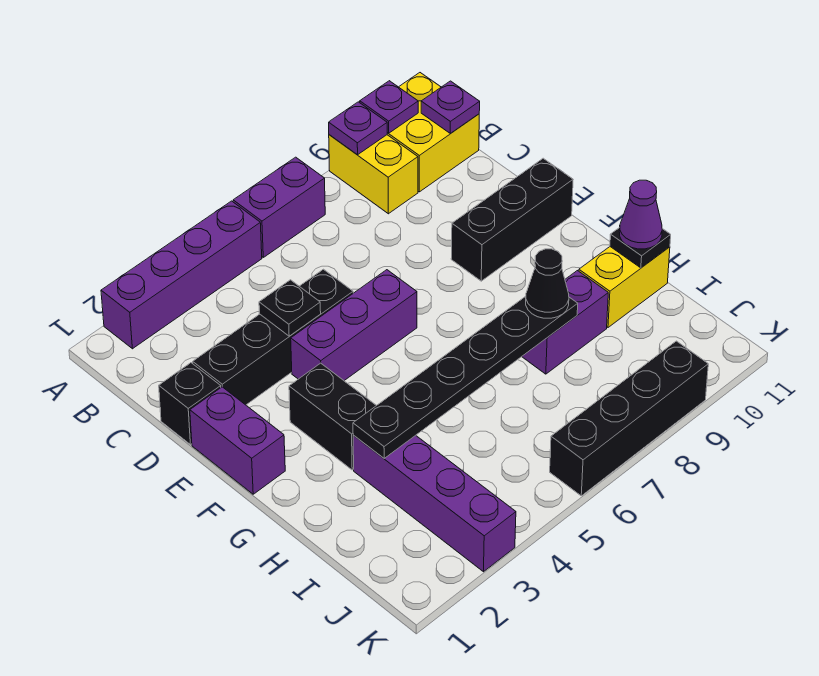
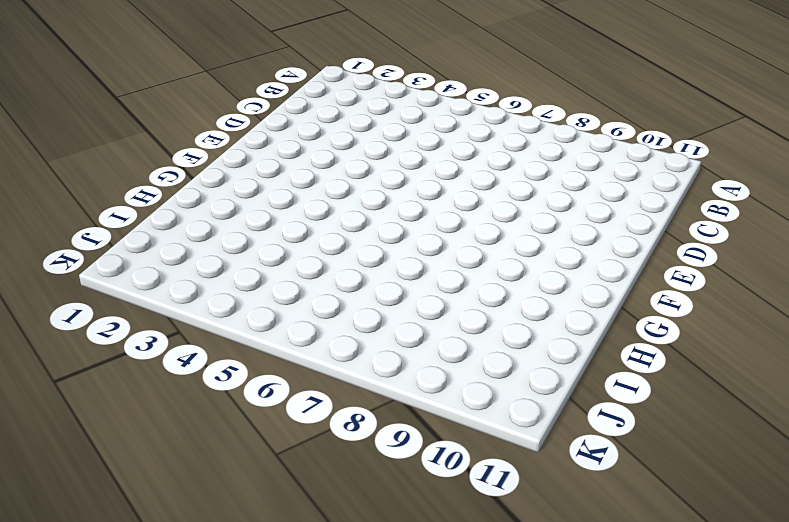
none -> purple brick A2:A5 level 1
none -> purple brick A6:A7 level 1
none -> yellow brick A9:B9 level 1

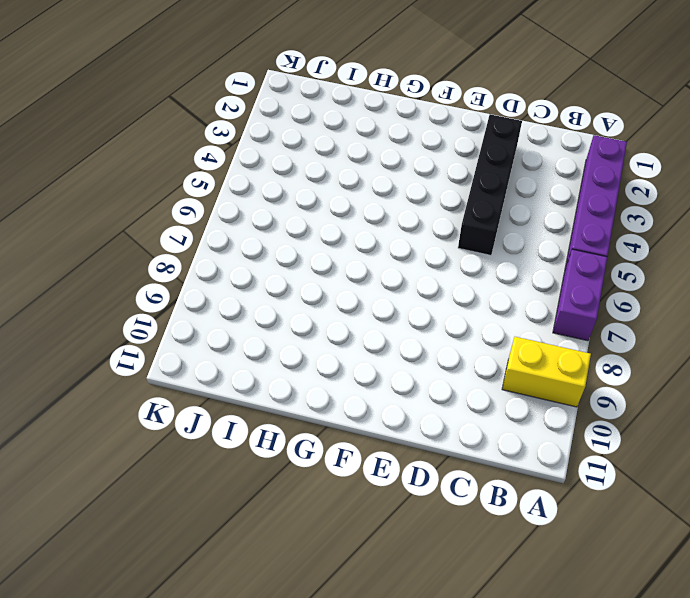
none -> yellow brick A10:B11 level 1
none -> black brick D1 level 1
none -> purple brick E1:F1 level 1

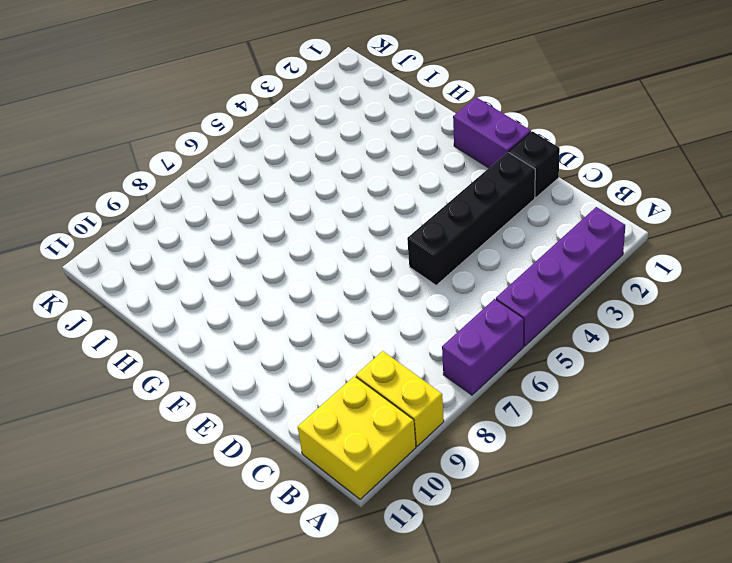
none -> purple brick E4:E6 level 1
none -> black brick E9:E11 level 1
none -> black brick F3:G3 level 1

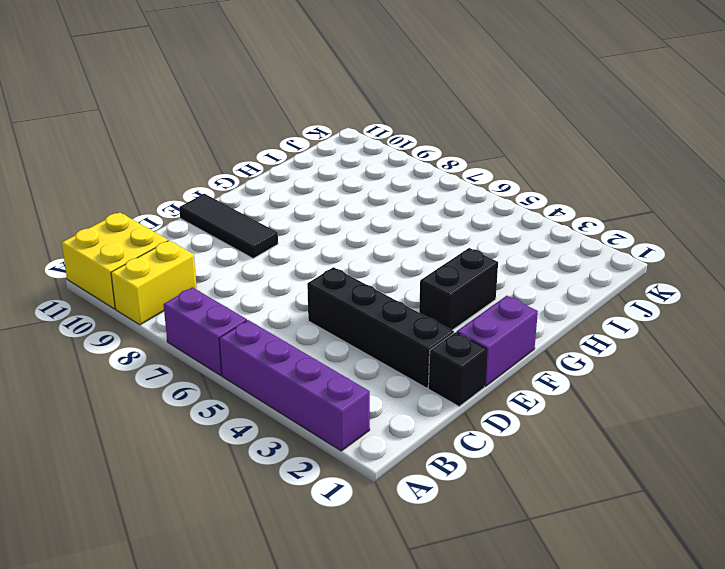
black tile E9:E11 level 1 -> black brick E9:E11 level 1
none -> purple brick E4:E6 level 1
none -> purple brick H3:K3 level 1
none -> purple brick H8:H9 level 1

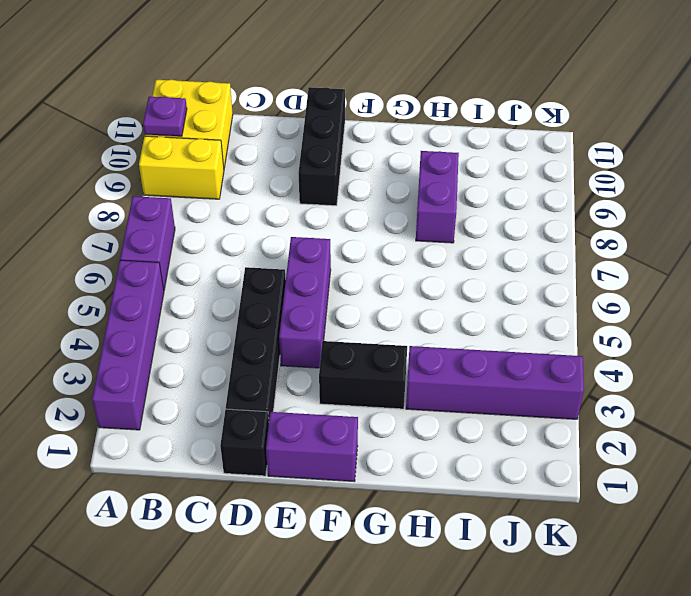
none -> yellow brick H10:H11 level 1
none -> black brick K6:K9 level 1
none -> purple plate A9 level 2

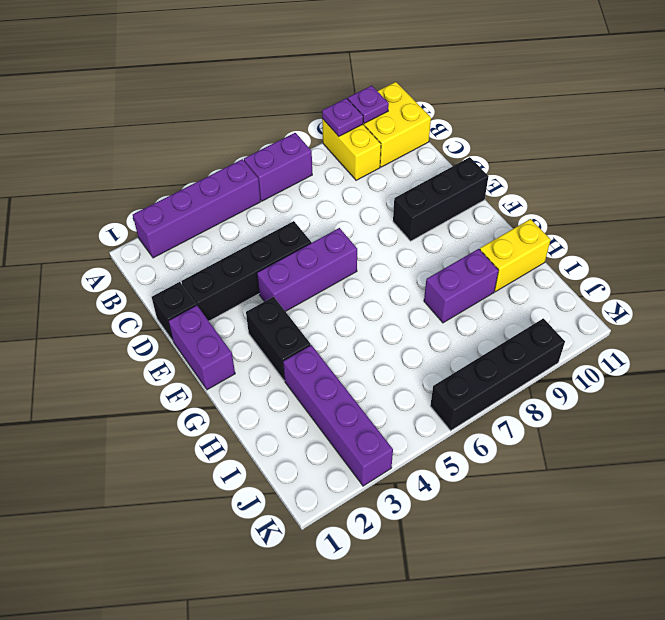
none -> purple plate B11 level 2
none -> black plate D4 level 2
none -> black plate H3:H8 level 2

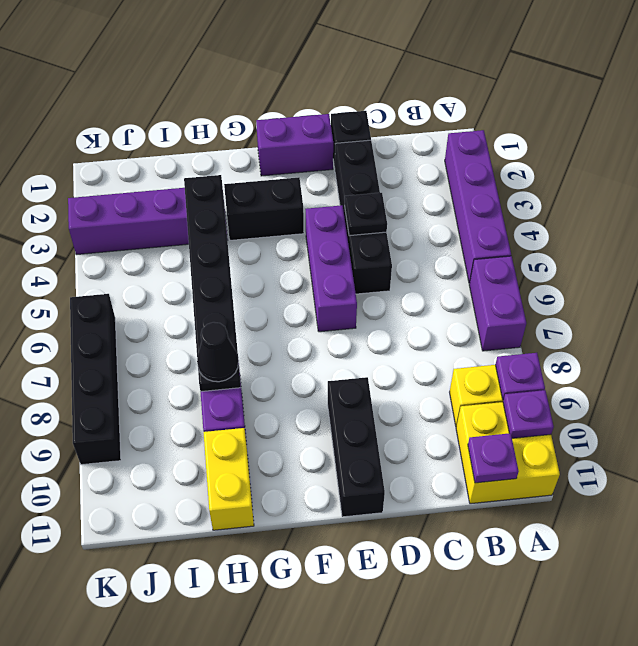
none -> black plate H11 level 2
none -> purple cone H11 level 3

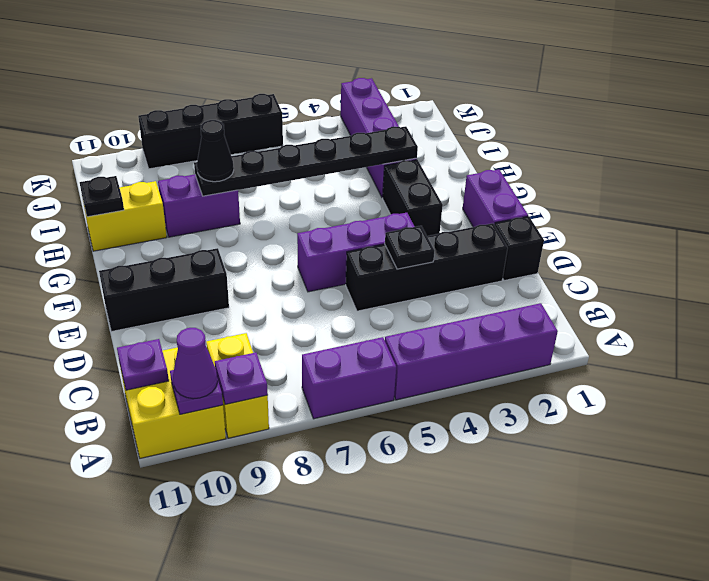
purple cone A10 level 3 -> purple cone H11 level 3

